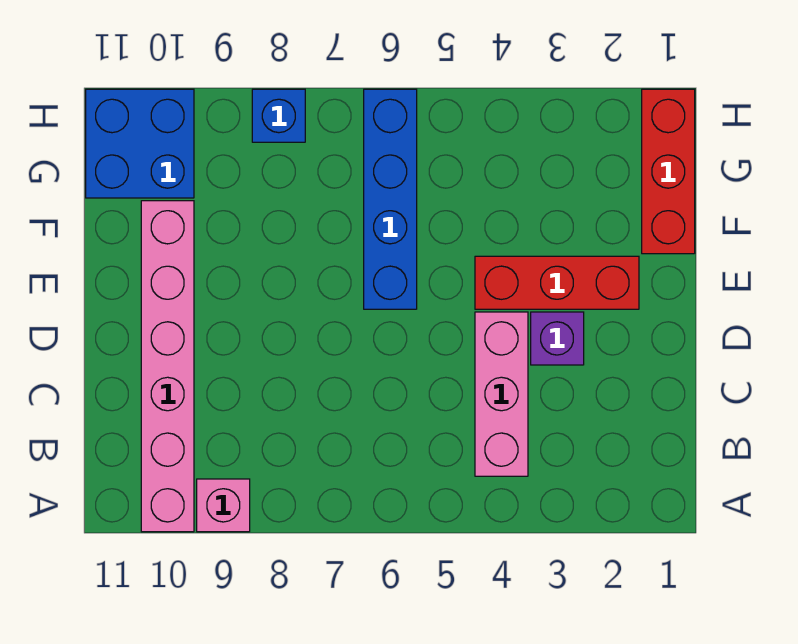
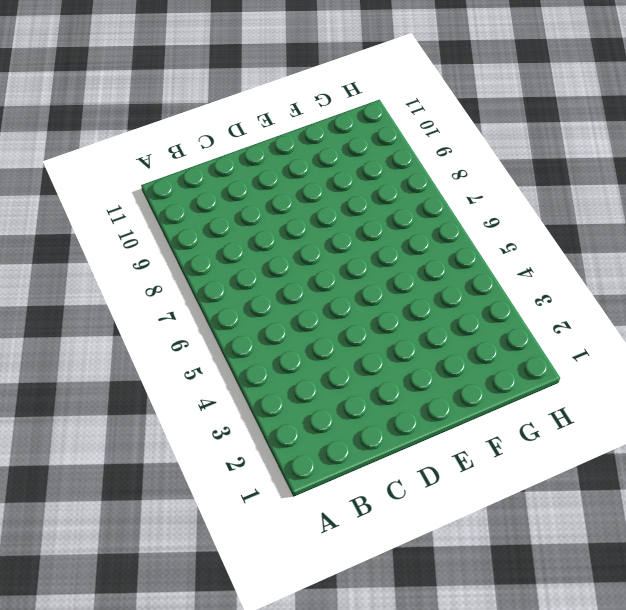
none -> pink brick A9 level 1
none -> pink brick A10:F10 level 1

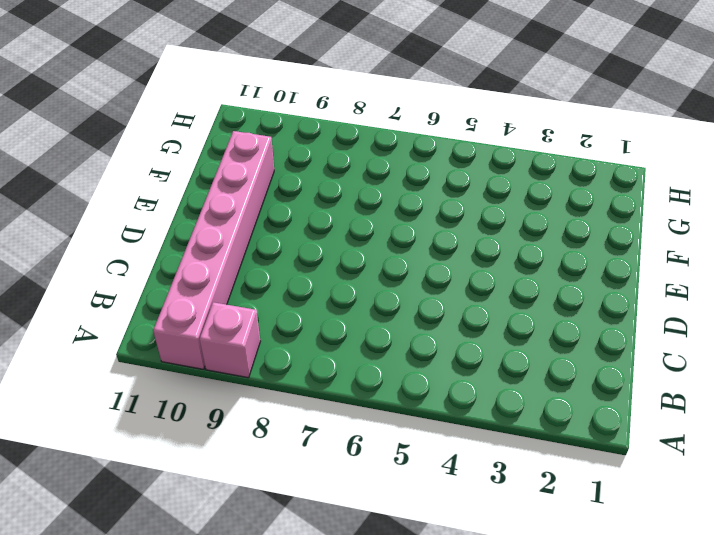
none -> pink brick B4:D4 level 1
none -> purple brick D3 level 1

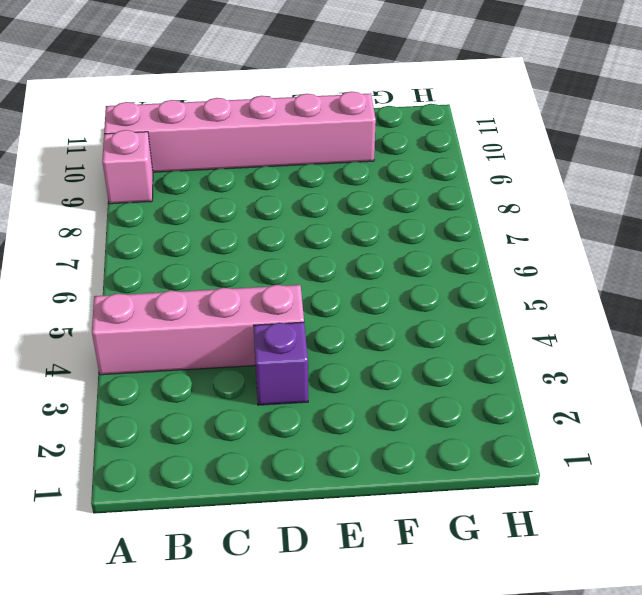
pink brick A4:D4 level 1 -> pink brick B4:D4 level 1
none -> red brick E2:E4 level 1
none -> blue brick E6:H6 level 1

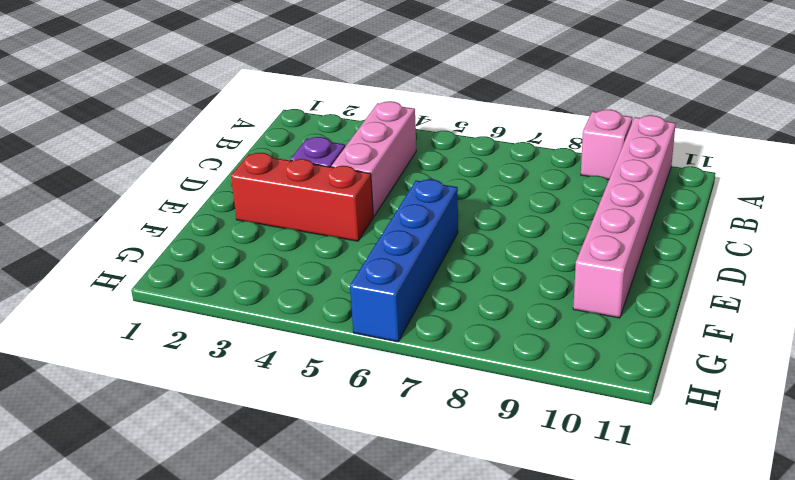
none -> red brick F1:H1 level 1
none -> blue brick G10:H11 level 1

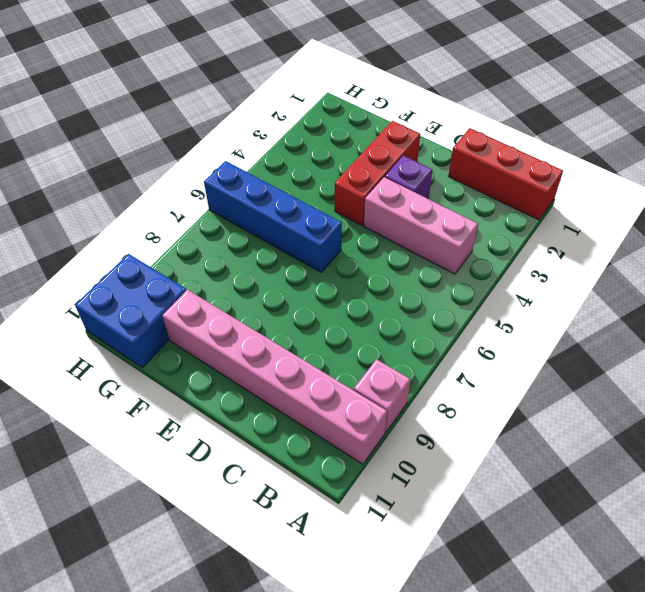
red brick A1:C1 level 1 -> red brick F1:H1 level 1
none -> blue brick H8 level 1

